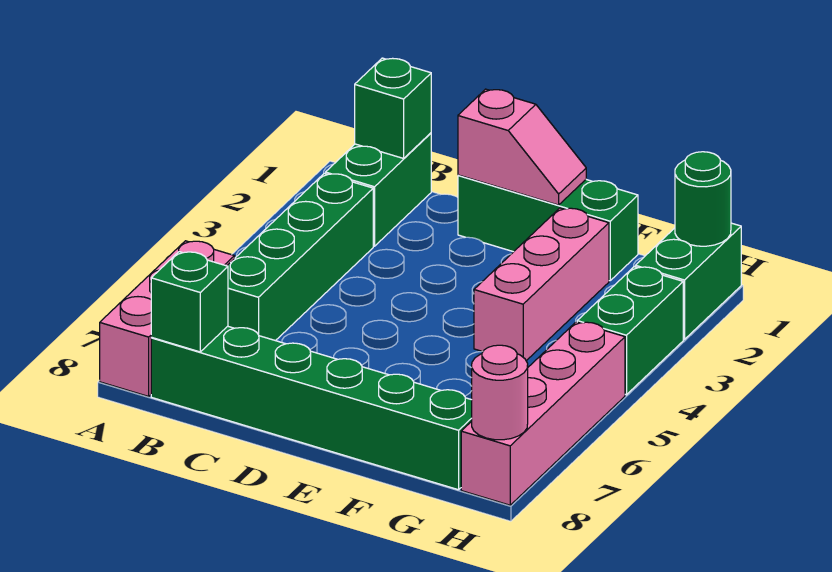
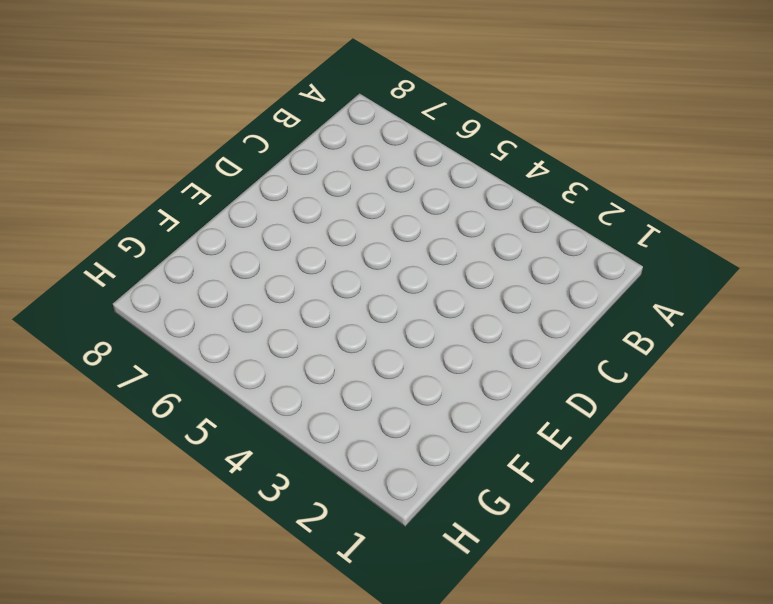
none -> pink brick A6:A8 level 1
none -> green brick B1:B2 level 1
none -> green brick B3:B6 level 1

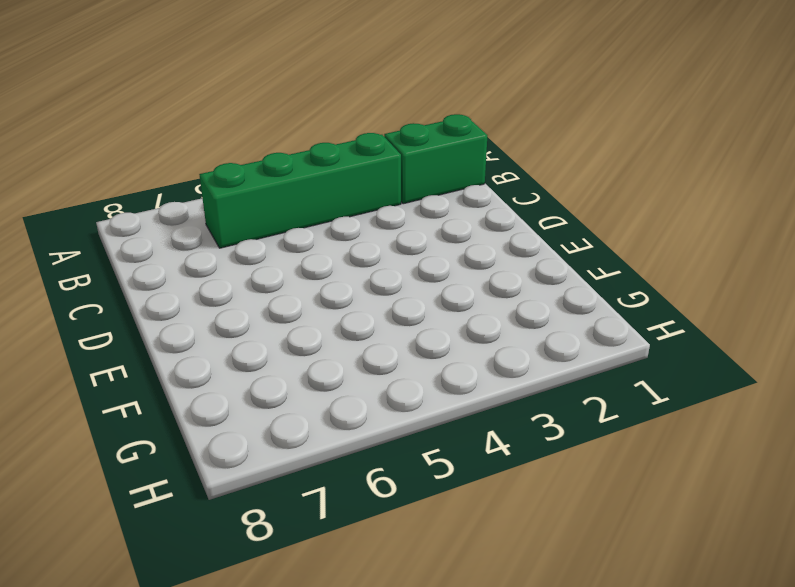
none -> pink brick A6:A8 level 1
none -> green brick B8:G8 level 1
none -> green brick D1:F1 level 1

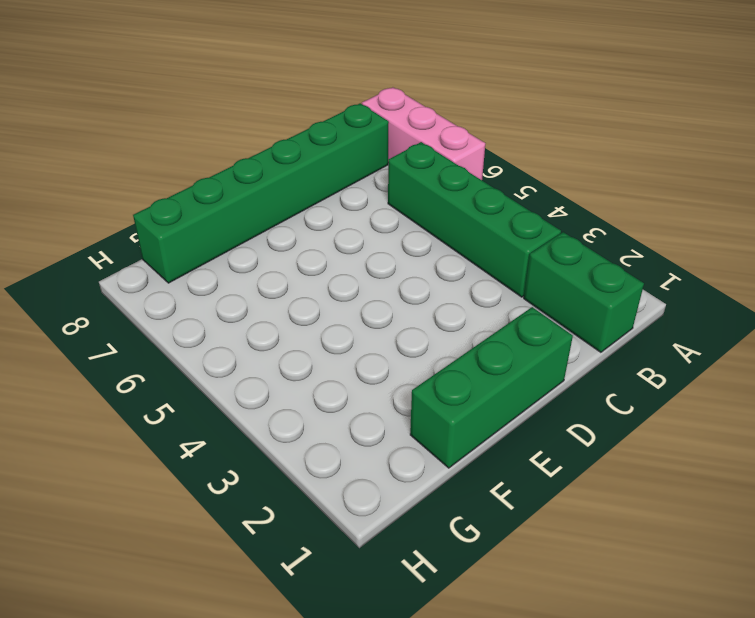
none -> pink brick F2:F4 level 1
none -> green brick H1:H2 level 1
none -> green brick H3:H4 level 1

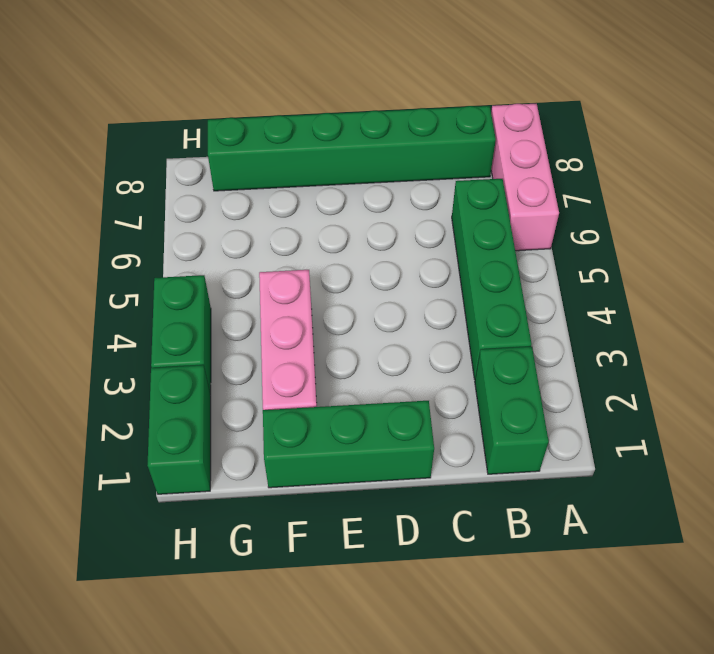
none -> pink brick H5:H8 level 1
none -> green brick B1 level 2
none -> green brick B8 level 2

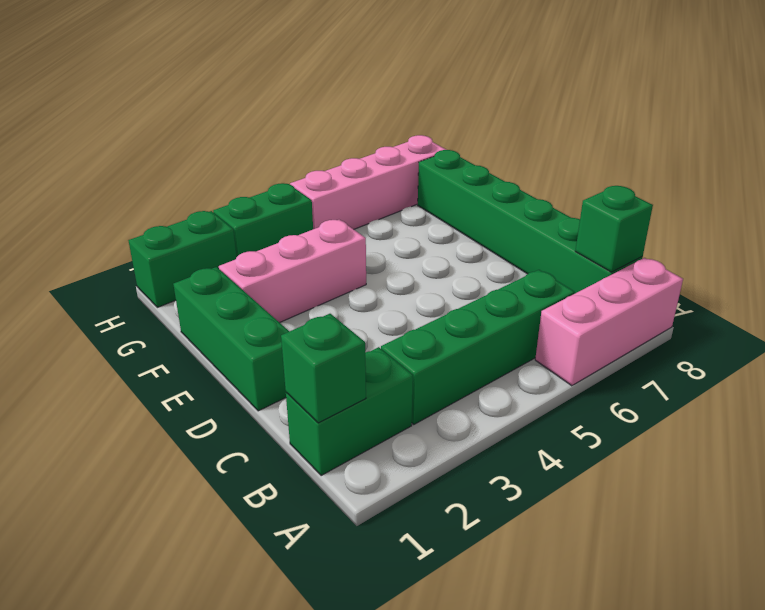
none -> pink slope D1:E1 level 2 top D
none -> green round brick H1 level 2
none -> pink round brick H8 level 2

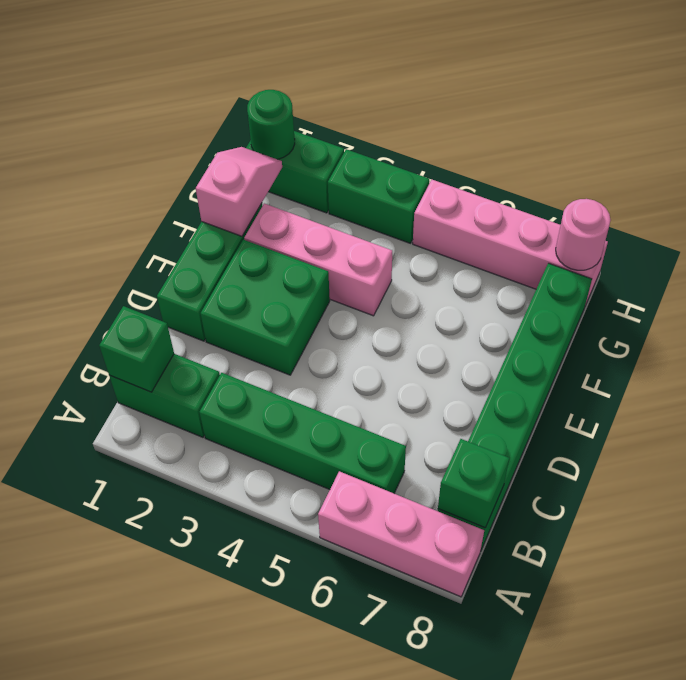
green brick D2:E3 level 1 -> none
pink slope F1:G1 level 2 top F -> pink slope D1:E1 level 2 top D

